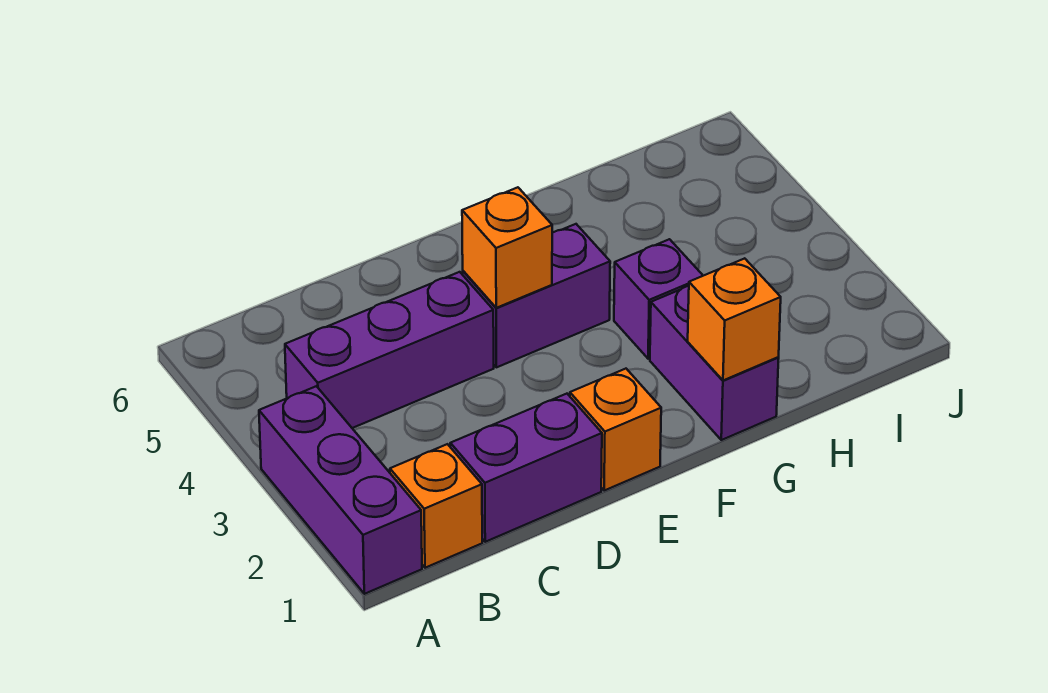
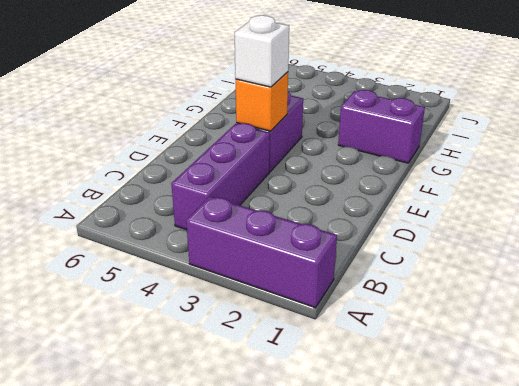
white brick E4 level 3 -> none
none -> orange brick B1 level 1
none -> purple brick C1:D1 level 1

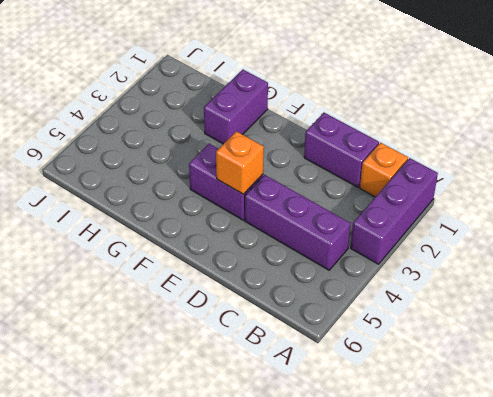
none -> orange brick E1 level 1
none -> purple brick G3 level 1

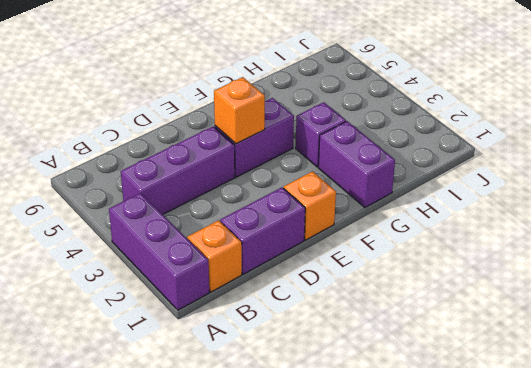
none -> orange brick G1 level 2

